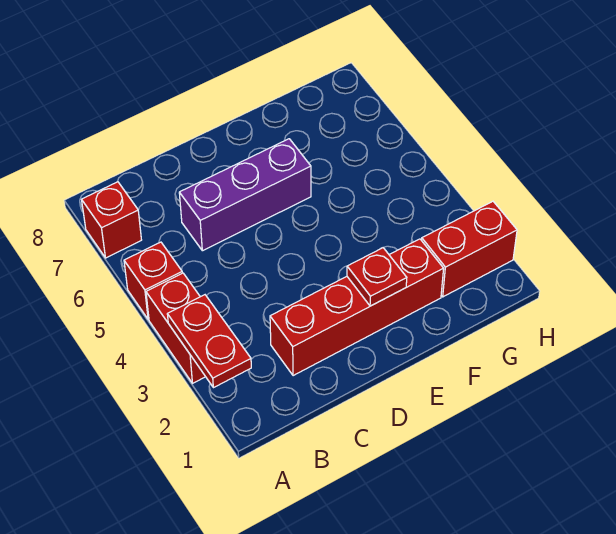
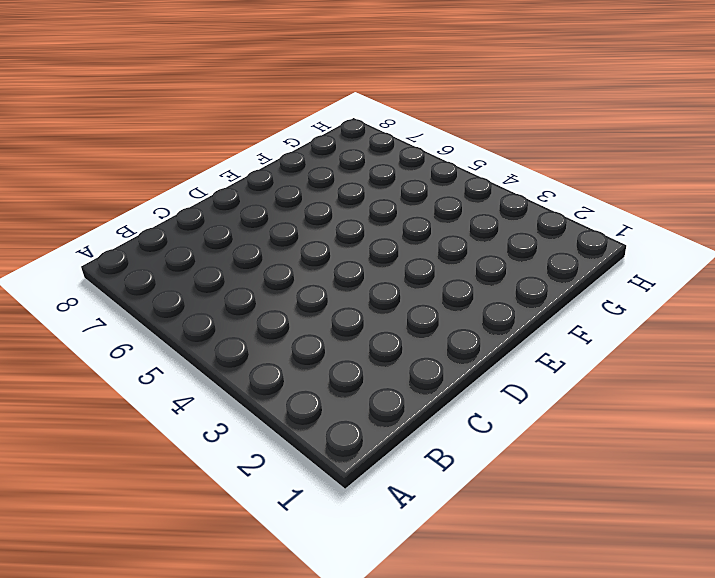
none -> red brick A3:A4 level 1
none -> red brick A5 level 1

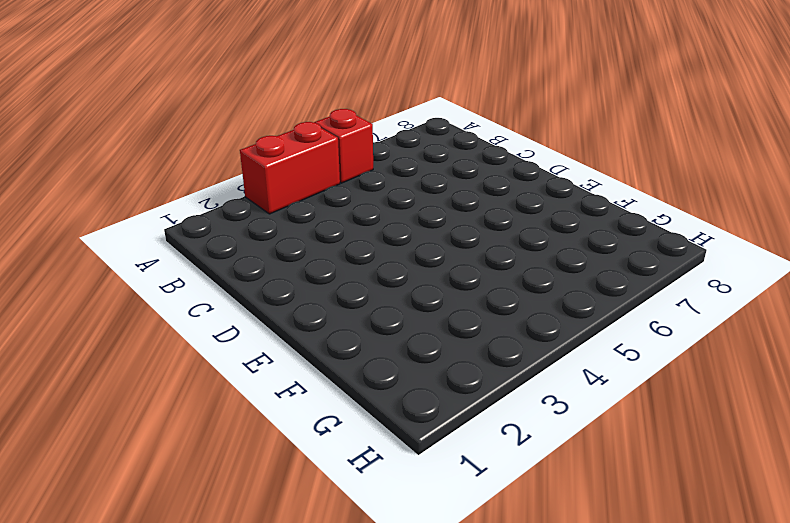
none -> red brick A7 level 1
none -> red brick C2:F2 level 1

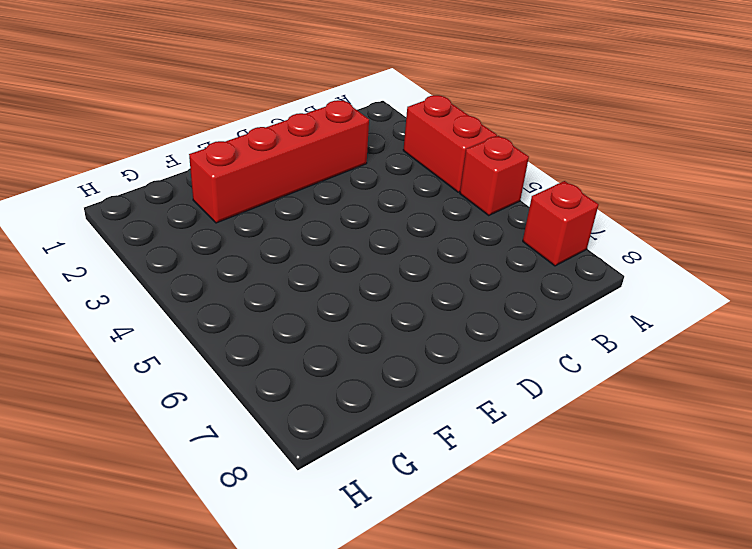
none -> purple brick C6:E6 level 1
none -> red brick G2:H2 level 1

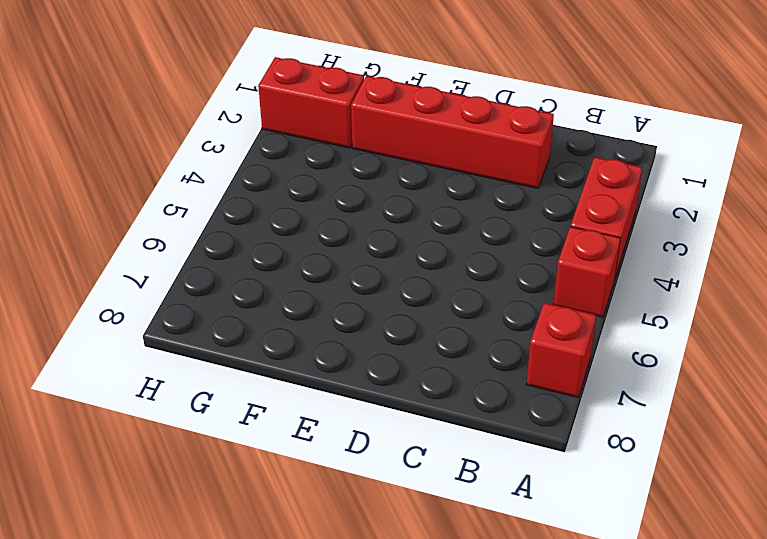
none -> purple brick C6:E6 level 1
none -> red plate A2:A3 level 2

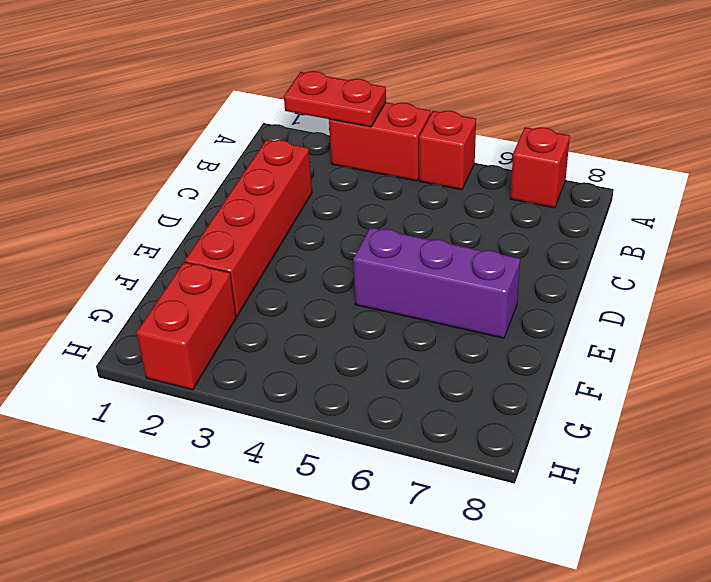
purple brick E5:E7 level 1 -> purple brick C6:E6 level 1
none -> red plate E2 level 2

